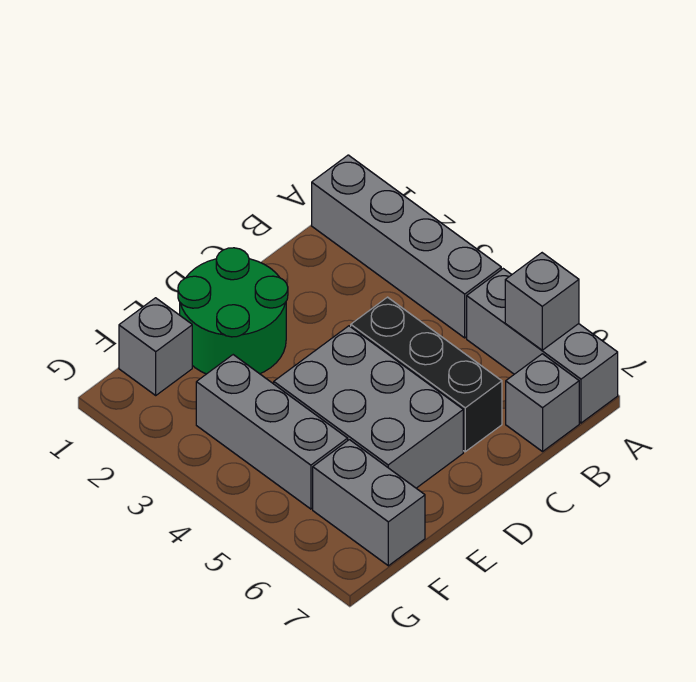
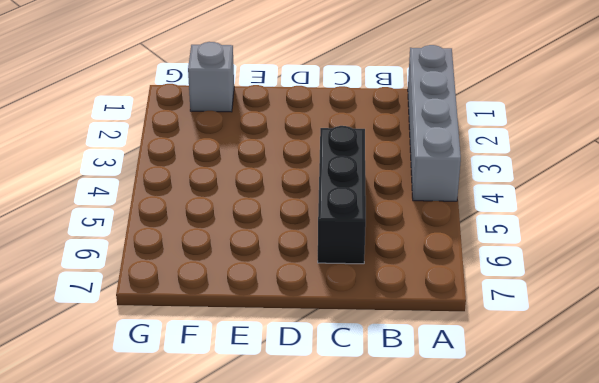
none -> grey brick A5:A7 level 1
none -> grey brick B7 level 1

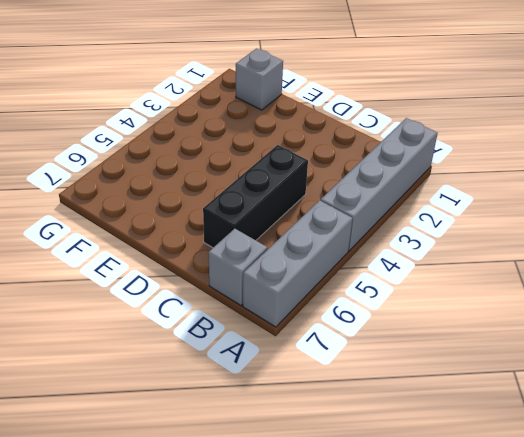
none -> green round brick D1:E2 level 1
none -> grey brick D4:E6 level 1

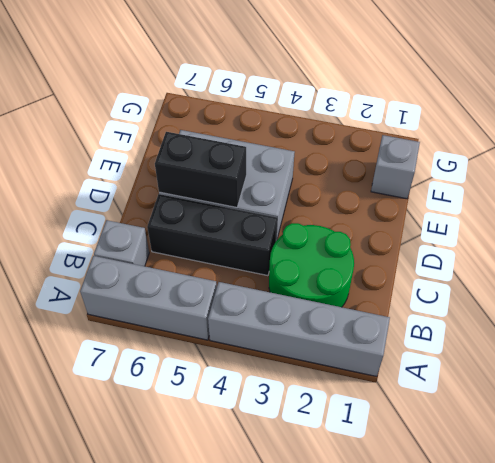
green round brick B2:C3 level 1 -> green round brick D1:E2 level 1
black brick D5:D6 level 2 -> none
none -> grey brick F3:F5 level 1
none -> grey brick F6:F7 level 1

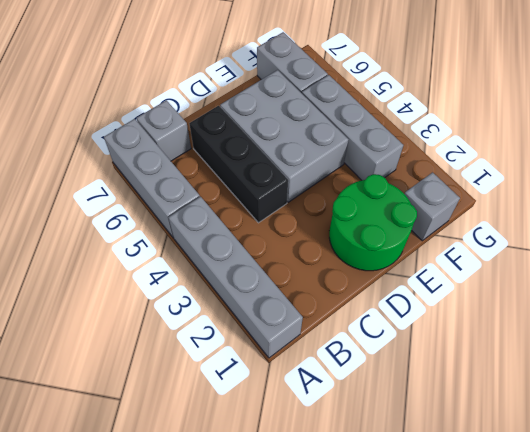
none -> grey brick A6 level 2

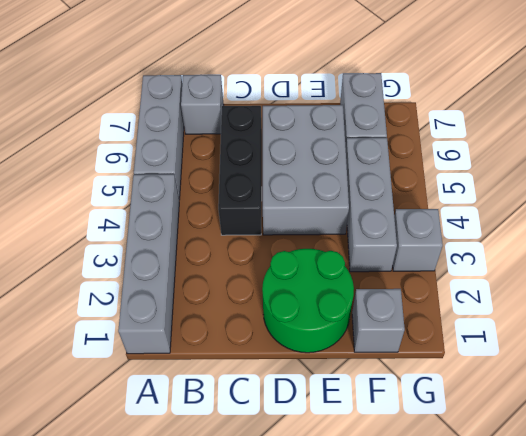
grey brick G3 level 1 -> grey brick A6 level 2

